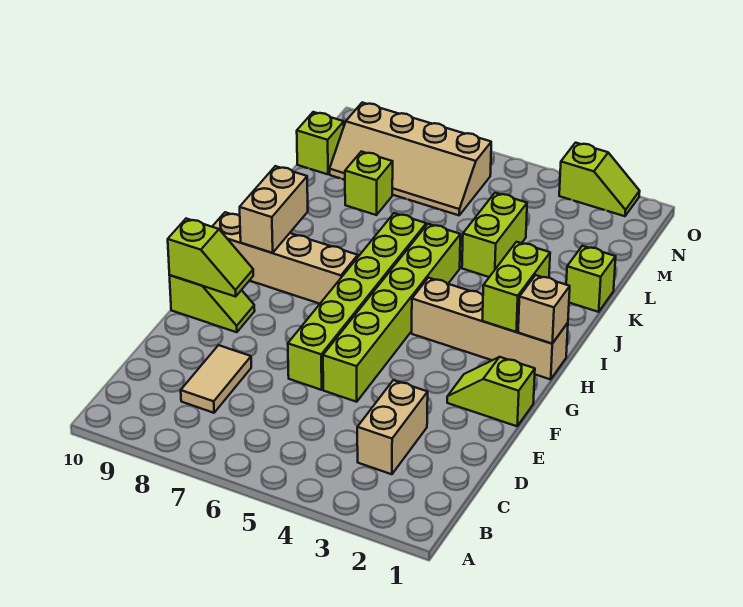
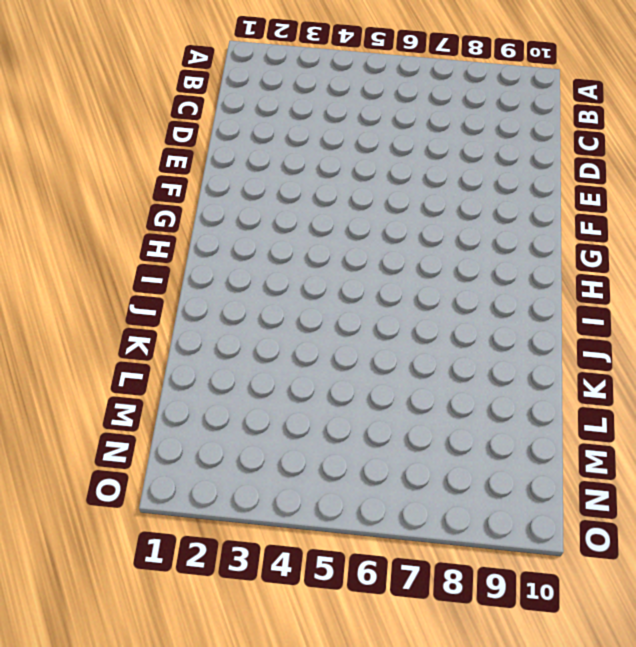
none -> tan brick C3:D3 level 1
none -> tan tile C8:D8 level 1
none -> lime brick E5:J5 level 1

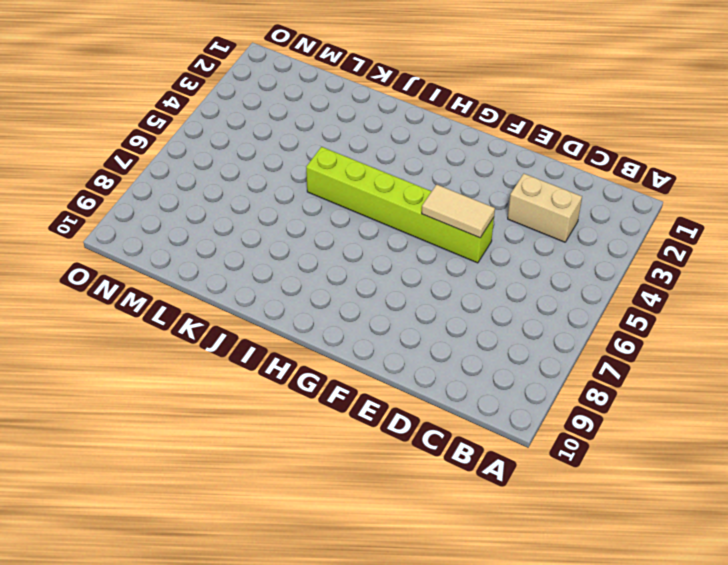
tan tile E5:F5 level 2 -> tan tile C8:D8 level 1
none -> lime brick E6:J6 level 1
none -> lime slope F1:F2 level 1 top 1
none -> lime slope F9:F10 level 1 top 10

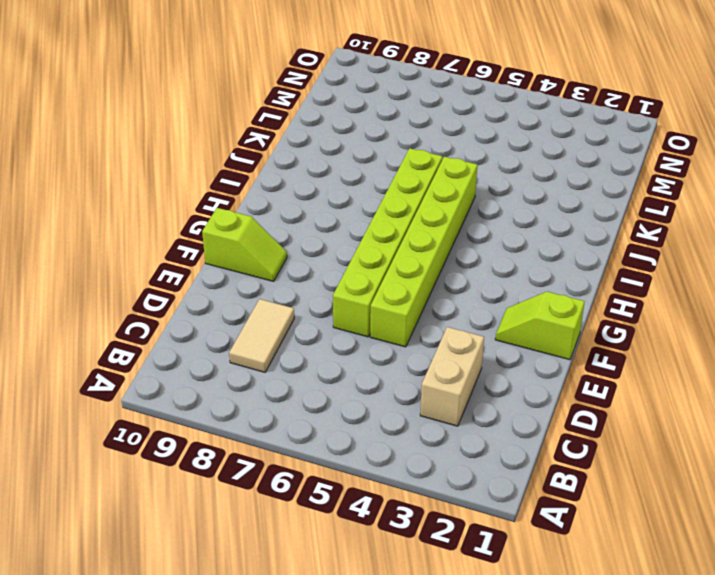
none -> tan brick H1:H4 level 1
none -> tan brick H7:H10 level 1
none -> lime brick K1 level 1

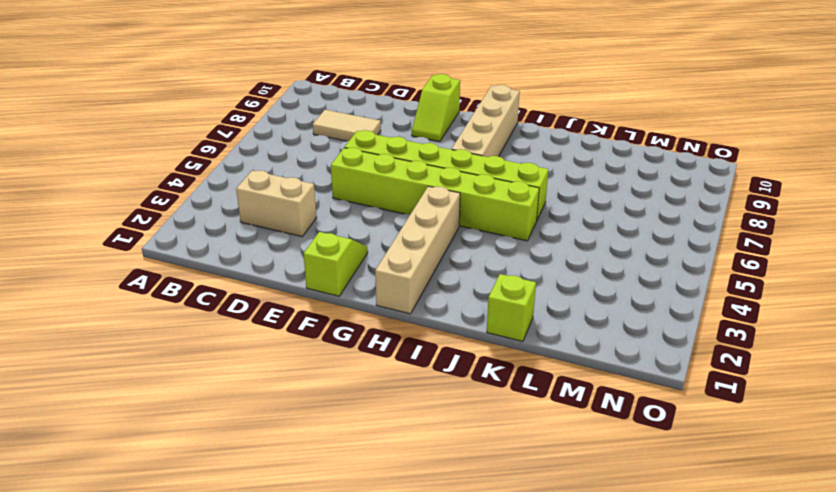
none -> lime brick K4:L4 level 1
none -> lime brick L8 level 1
none -> tan slope M6:N9 level 1 top N

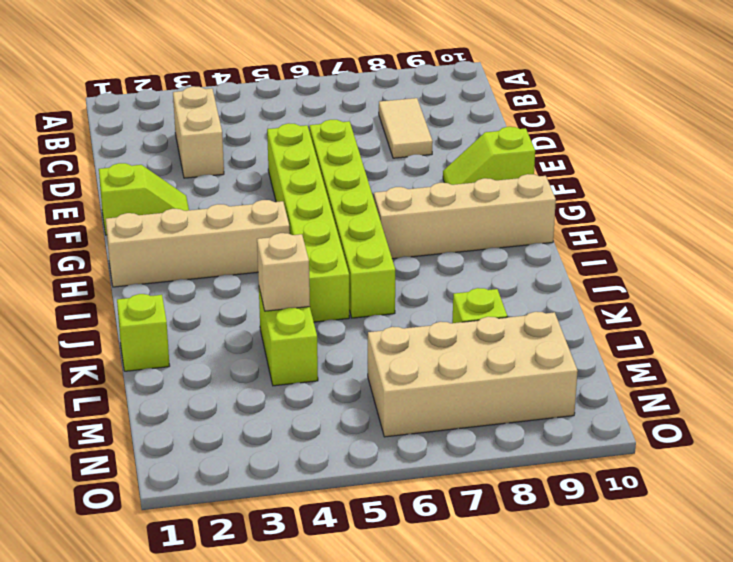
tan brick K4 level 2 -> tan brick H1 level 2
tan brick M6:N9 level 1 -> tan slope M6:N9 level 1 top N
none -> lime brick M10 level 1
none -> lime slope O2:O3 level 1 top 3
none -> lime slope F9:F10 level 2 top 10

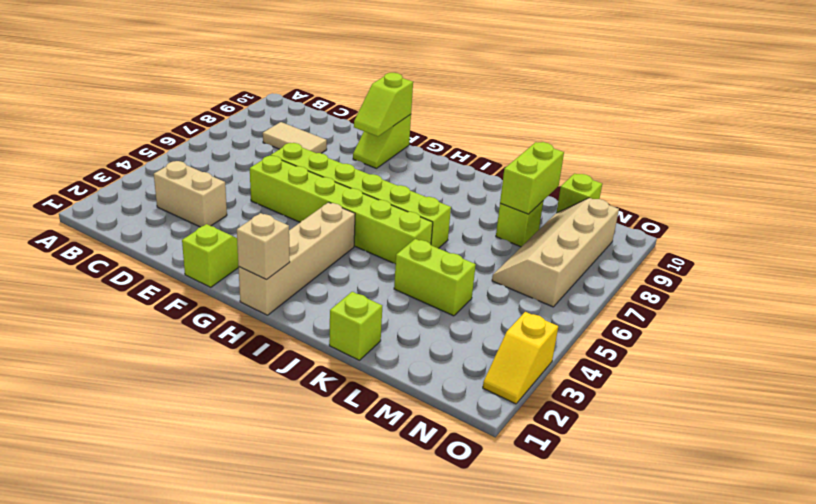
lime brick L8:L9 level 2 -> lime brick H2:I2 level 2
yellow slope O2:O3 level 1 top 3 -> lime slope O2:O3 level 1 top 3
none -> tan brick H7:H10 level 1
none -> tan brick H9:I9 level 2

